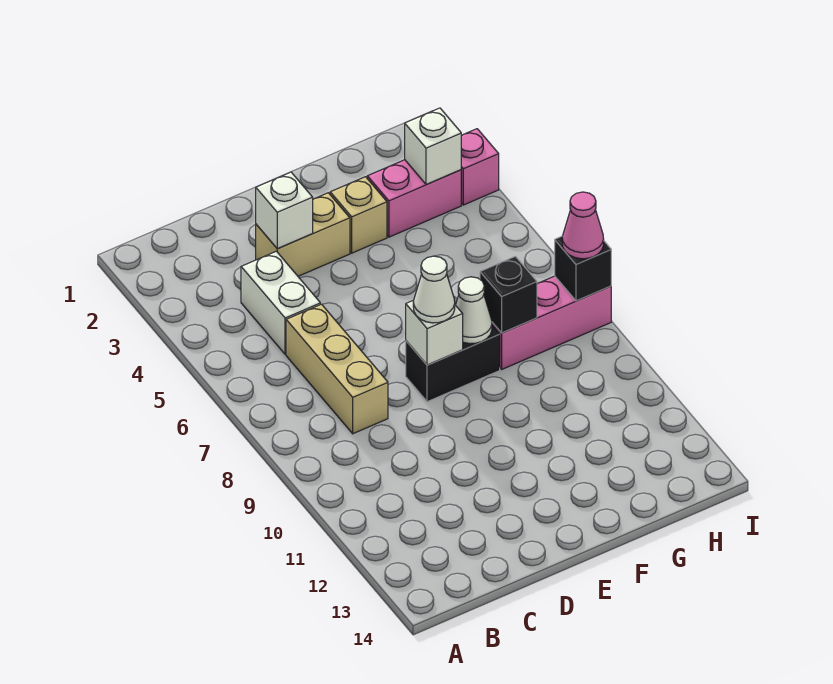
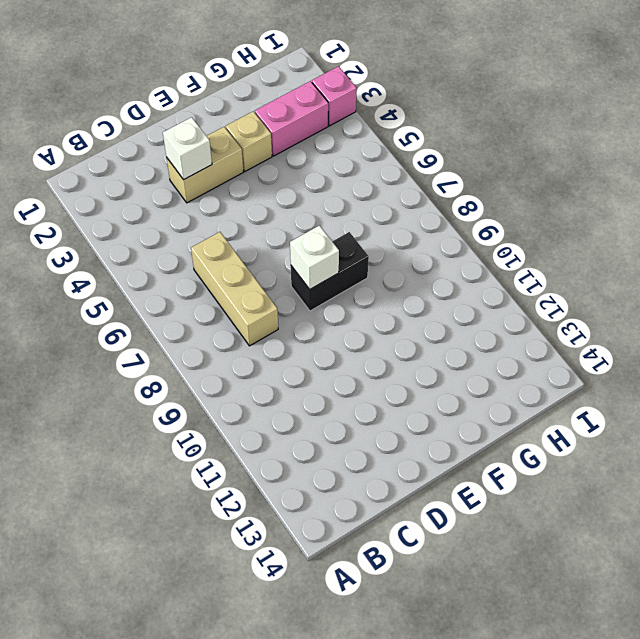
none -> white brick C4:C5 level 1
none -> pink brick G8:I8 level 1
none -> white cone F8 level 2

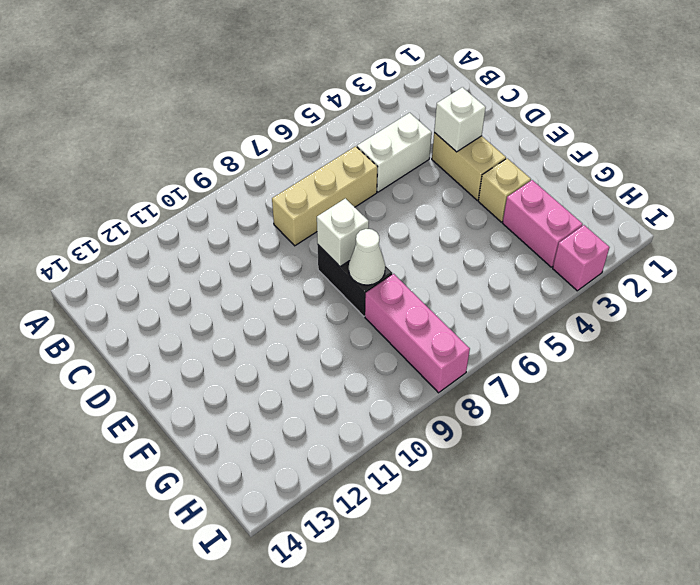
none -> black brick G8 level 2
none -> white brick H3 level 2
none -> black brick I8 level 2

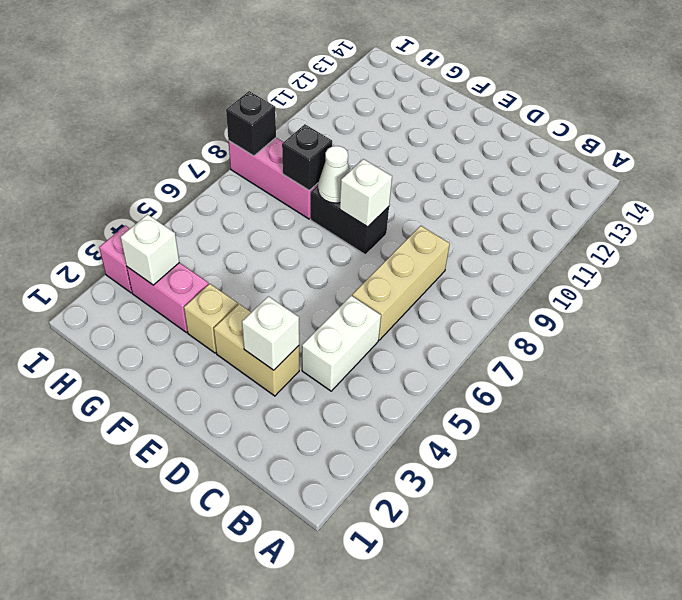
none -> white cone E8 level 3
none -> pink cone I8 level 3

